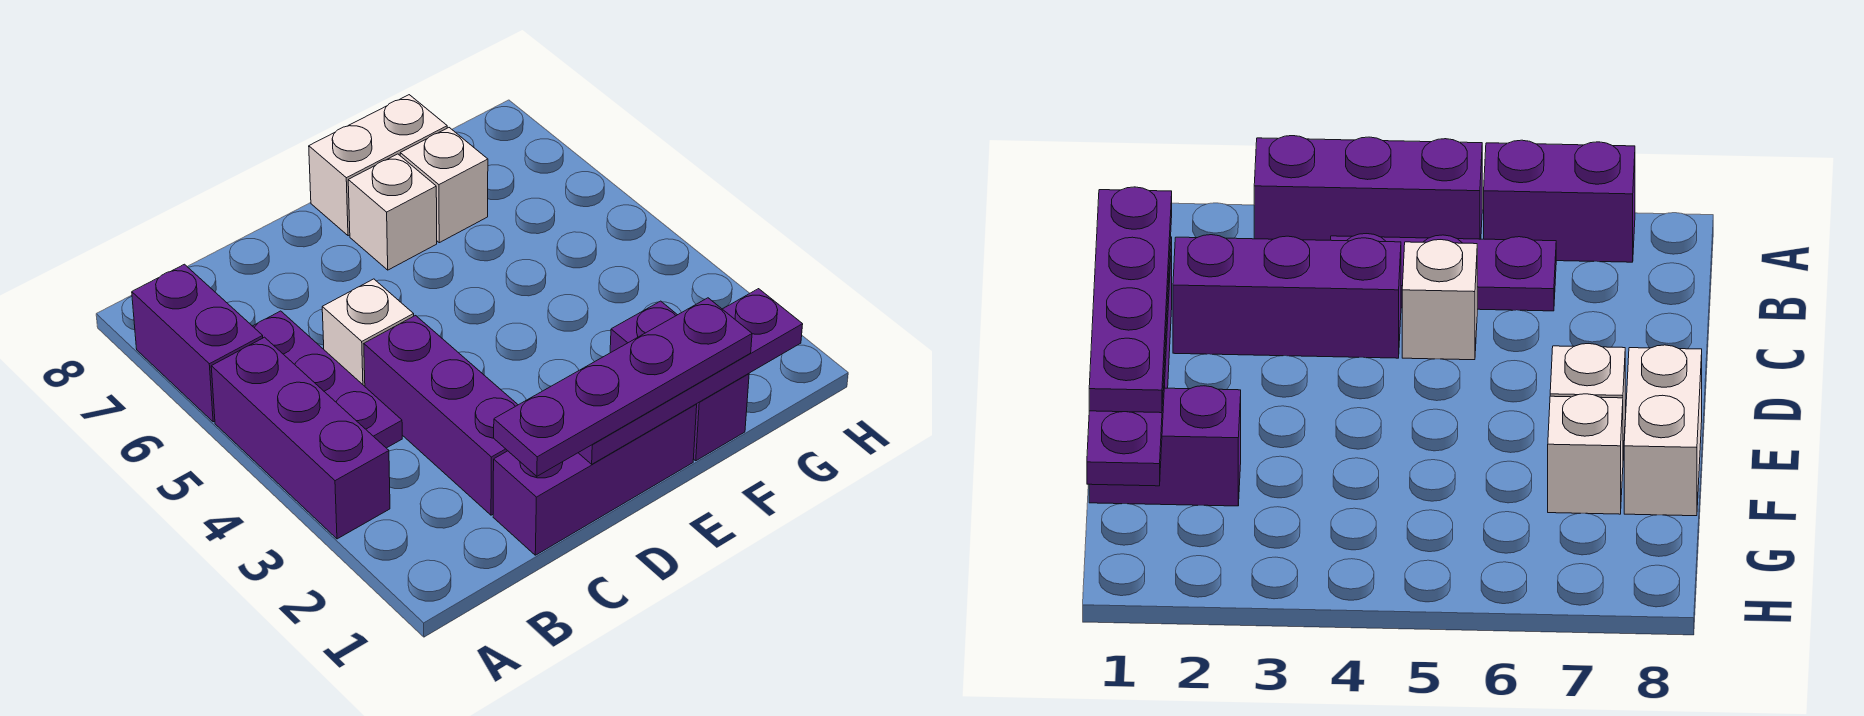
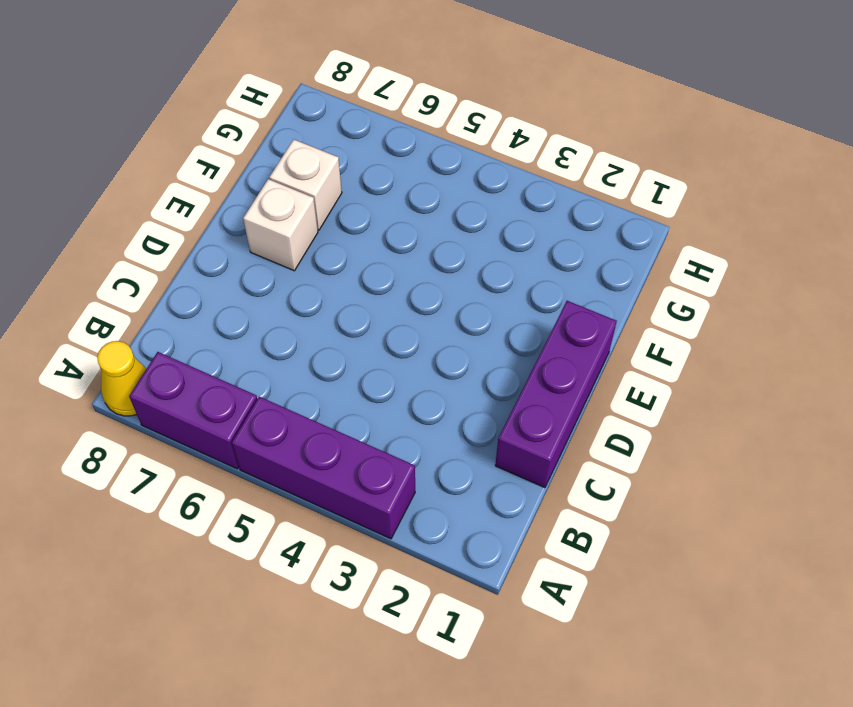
yellow cone A8 level 1 -> none
none -> purple plate B4:B6 level 1
none -> purple brick C2:C4 level 1
none -> white brick C5 level 1

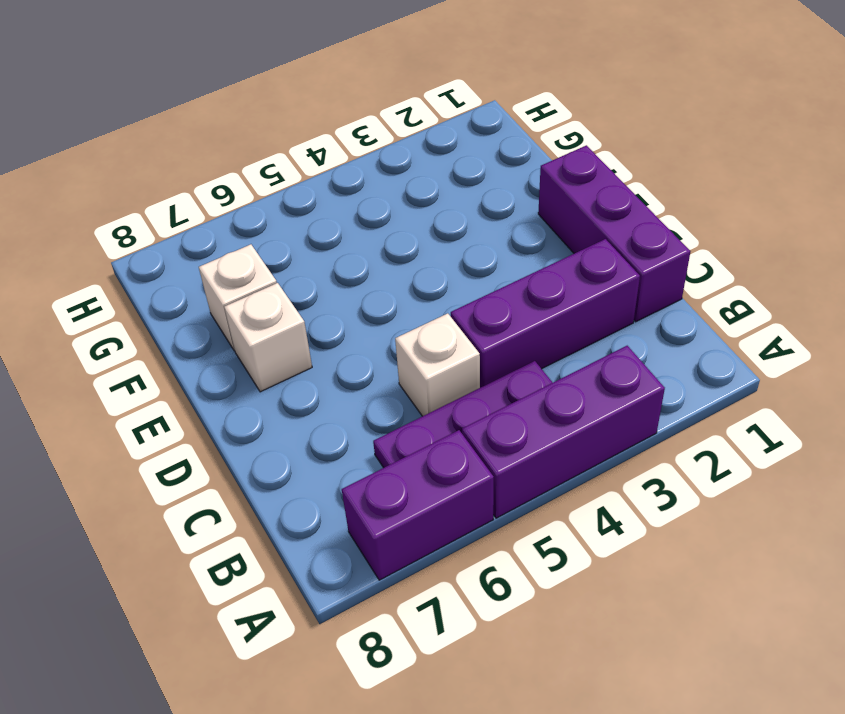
none -> white brick E8:F8 level 1
none -> purple brick F1:F2 level 1
none -> purple plate D1:G1 level 2

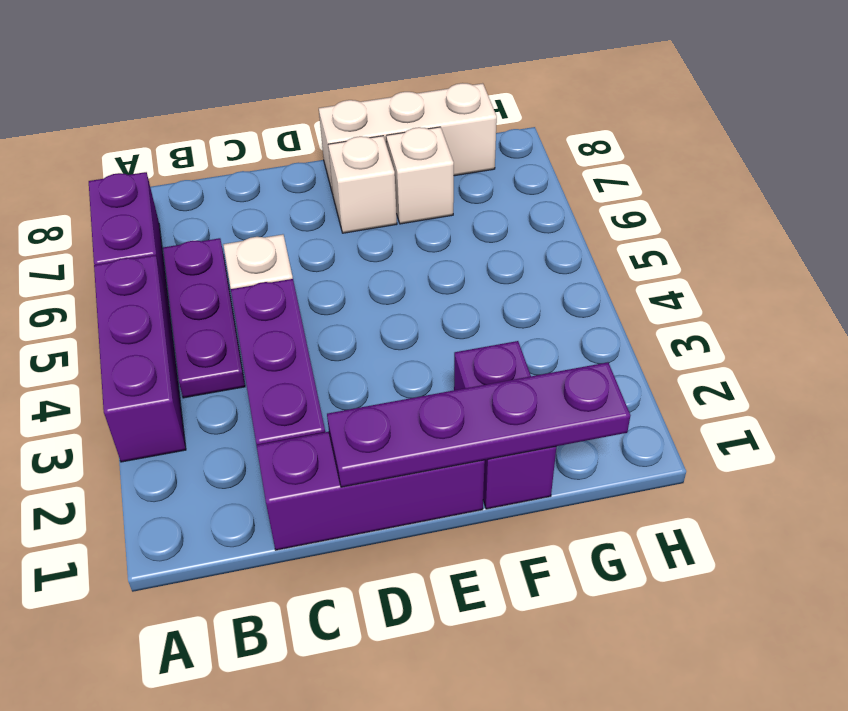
white brick E8:G8 level 1 -> white brick E8:F8 level 1
none -> purple plate C1:F1 level 3

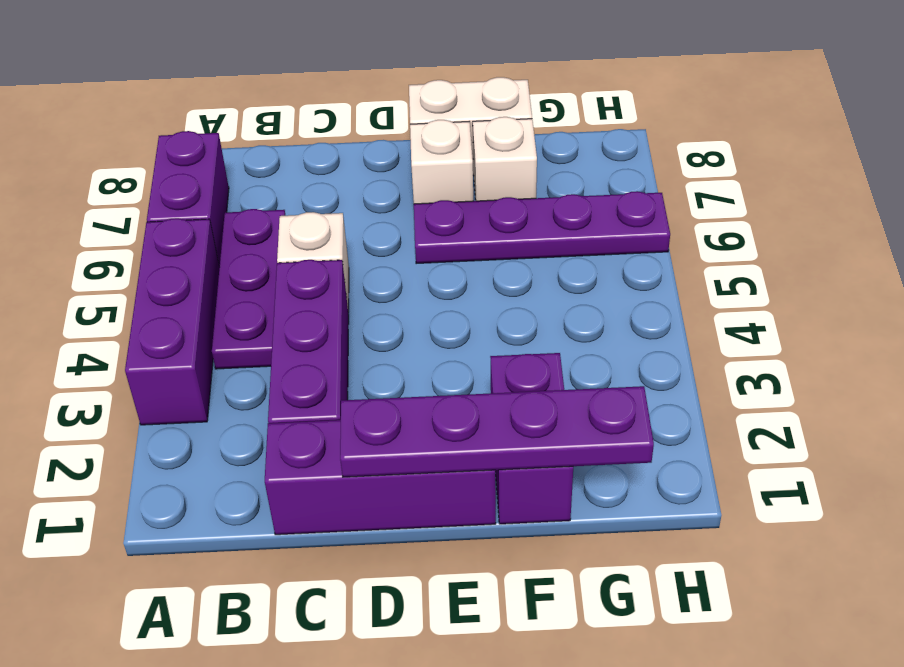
purple plate E6:H6 level 1 -> purple plate C1:F1 level 3

